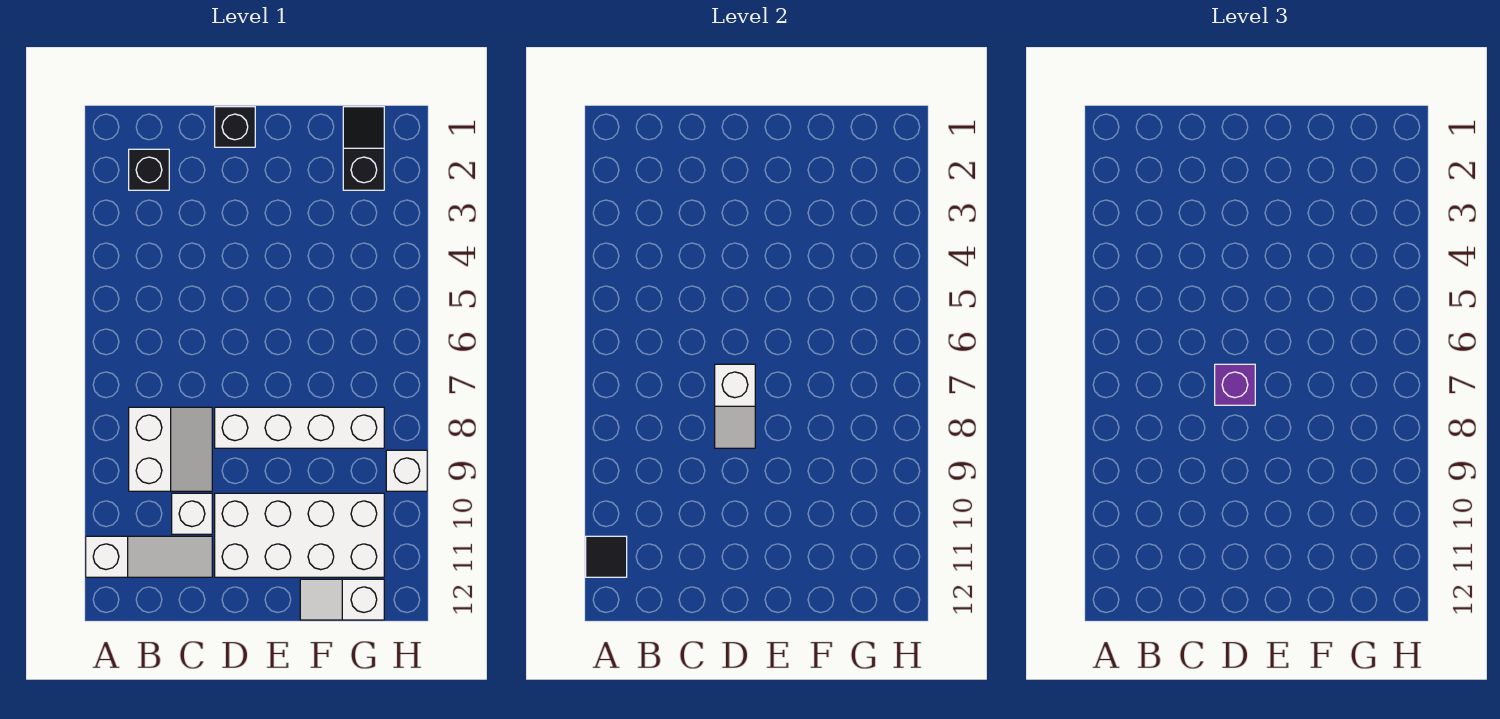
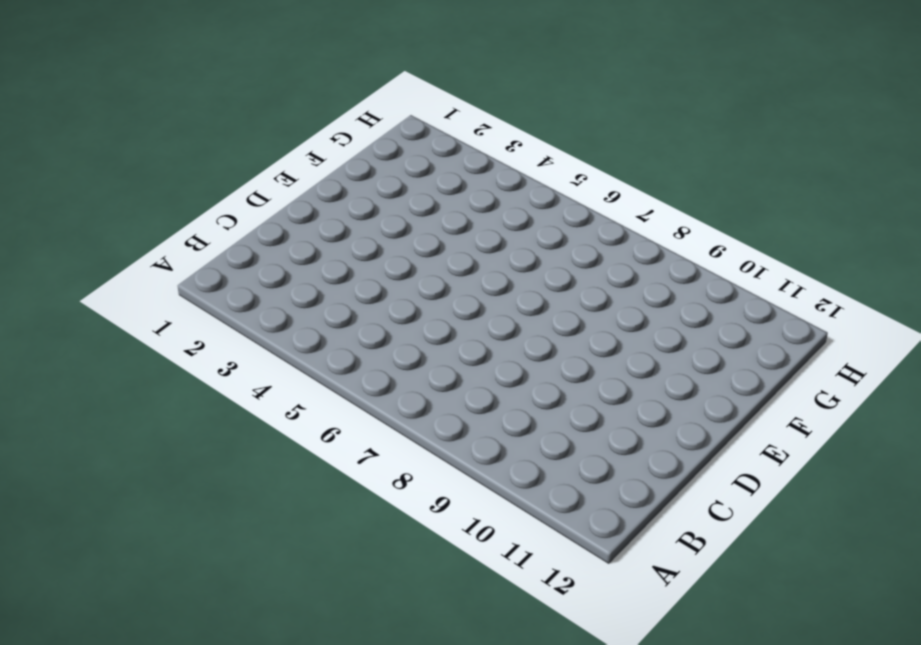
none -> white slope A11:C11 level 1 top A
none -> black brick B2 level 1
none -> white slope B8:C9 level 1 top B

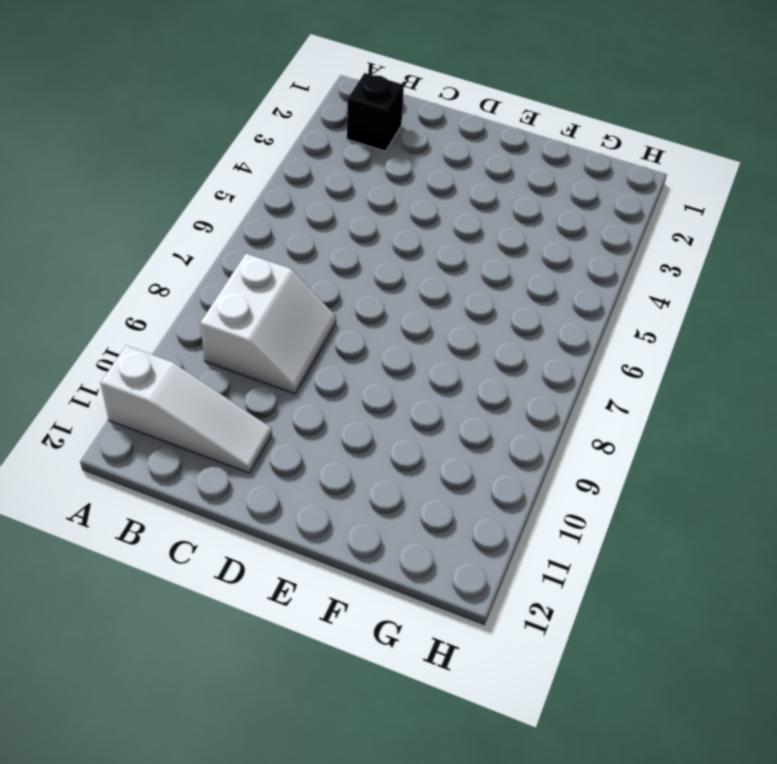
none -> white brick C10 level 1
none -> black brick D1 level 1
none -> white brick D8:G8 level 1

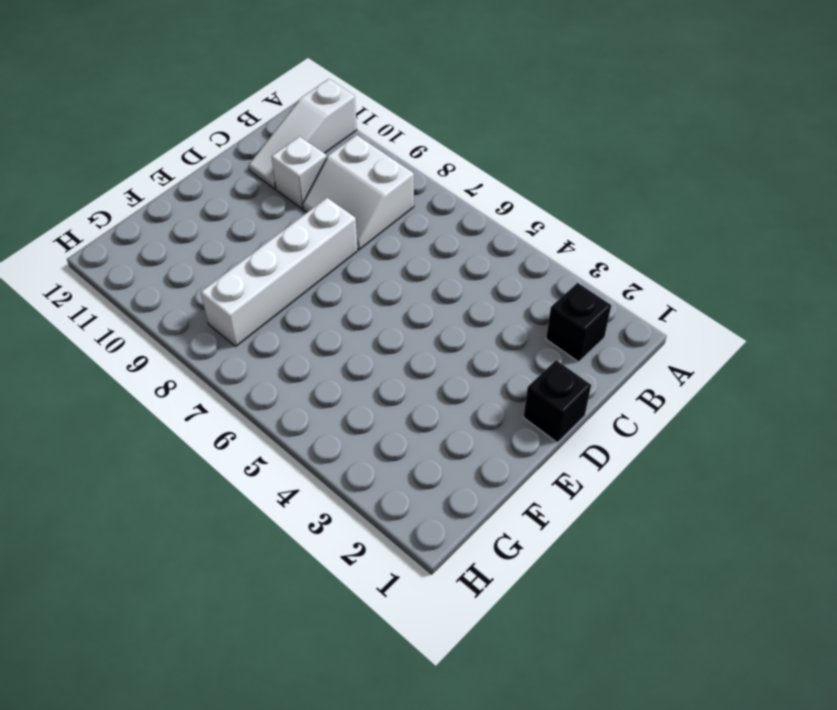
none -> white brick D10:G11 level 1
none -> white slope F12:G12 level 1 top G
none -> black slope G1:G2 level 1 top 2

